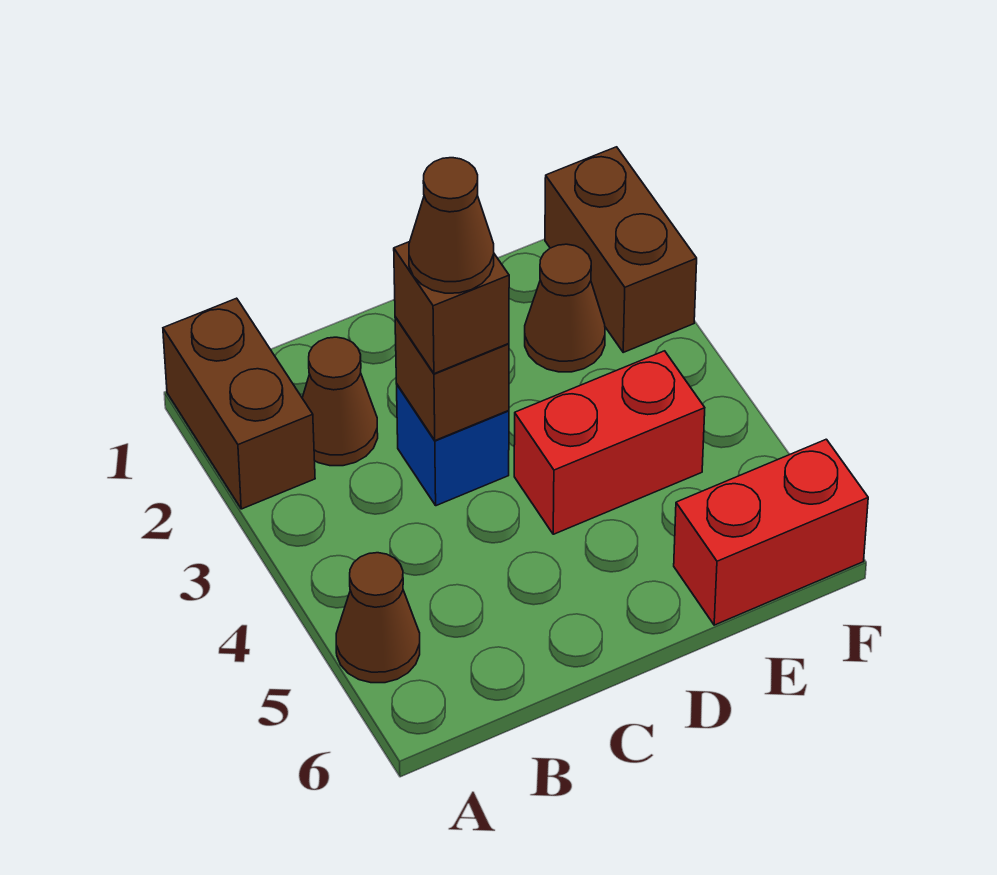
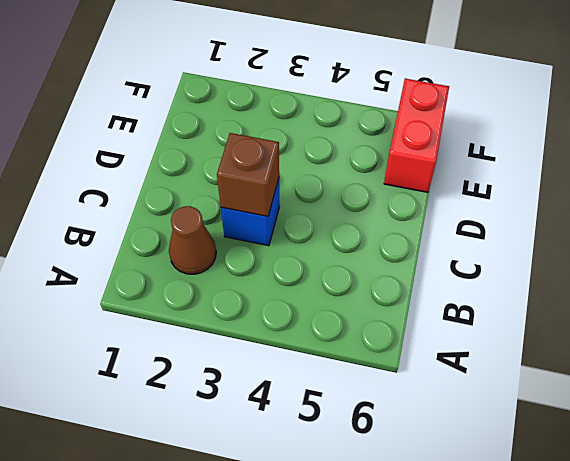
none -> brown brick A1:A2 level 1
none -> brown cone A5 level 1

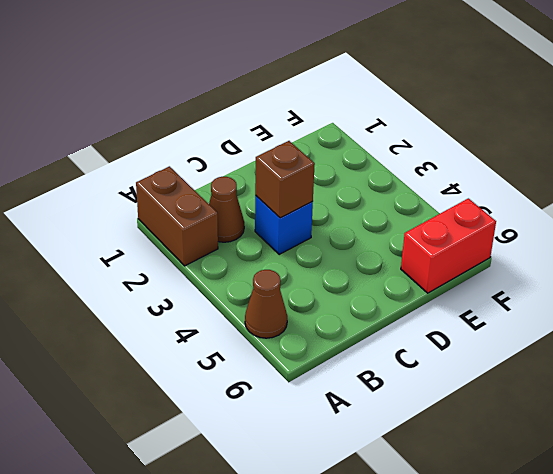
none -> red brick D4:E4 level 1
none -> brown cone E2 level 1

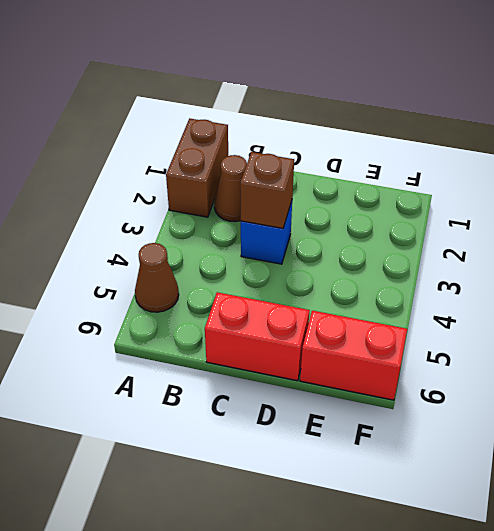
red brick C6:D6 level 1 -> red brick D4:E4 level 1
none -> brown cone E2 level 1
none -> brown brick F1:F2 level 1

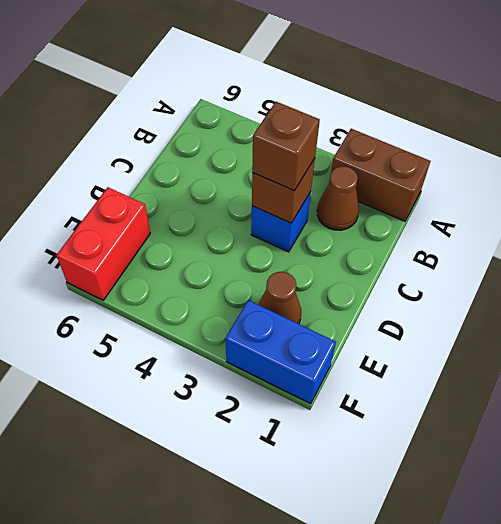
blue brick F1:F2 level 1 -> brown brick F1:F2 level 1
none -> brown cone A5 level 1
none -> red brick D4:E4 level 1

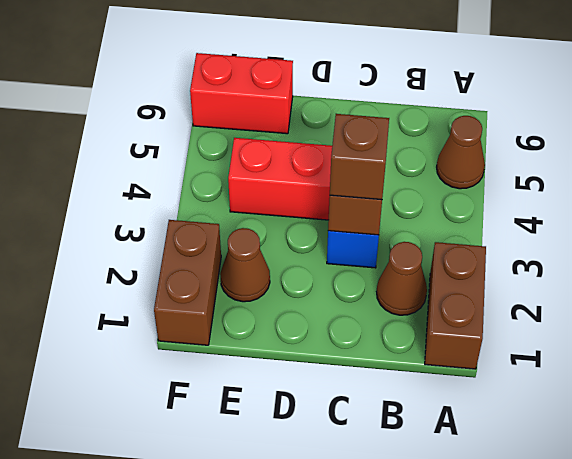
none -> brown cone C3 level 4

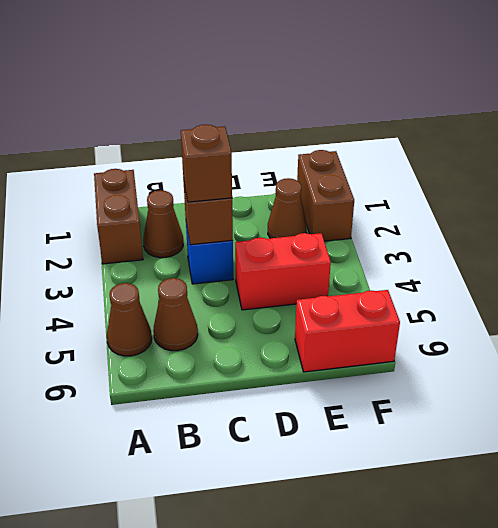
brown cone B5 level 1 -> brown cone C3 level 4

